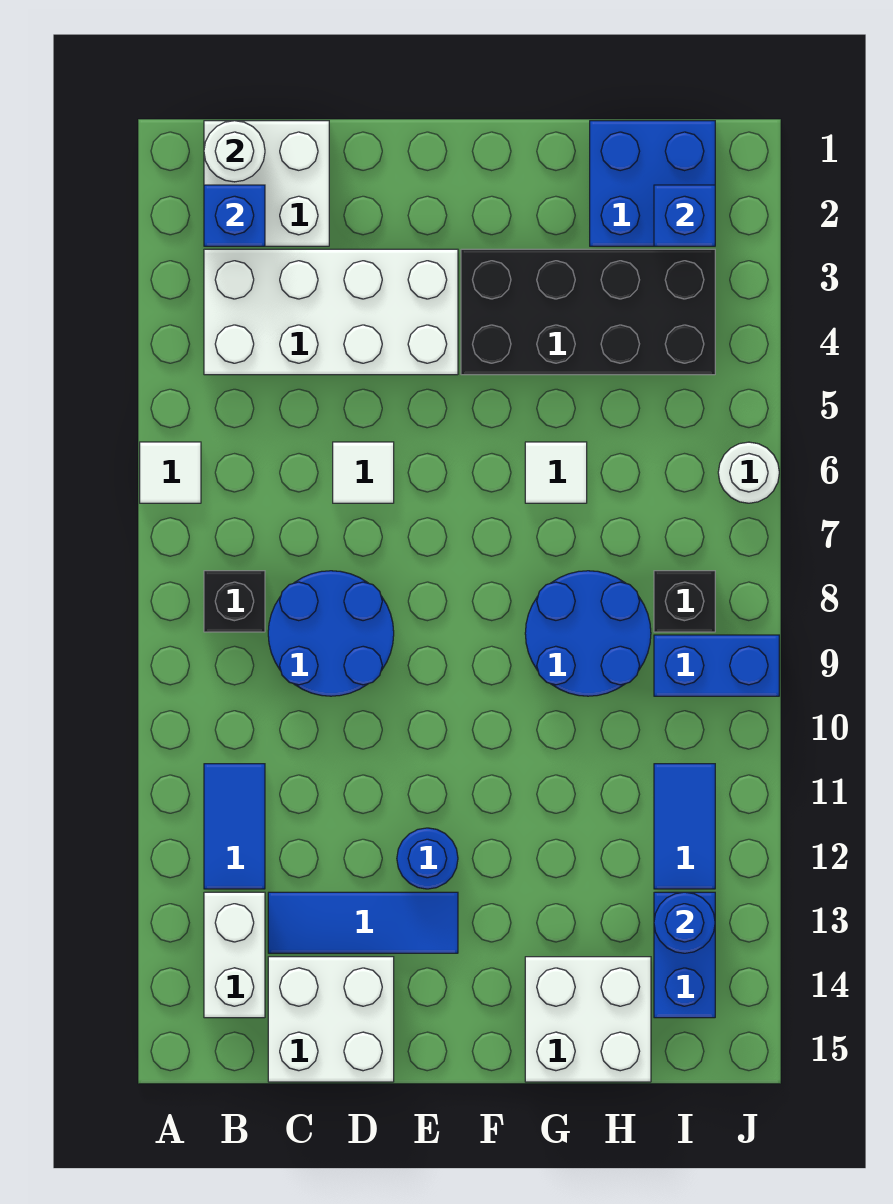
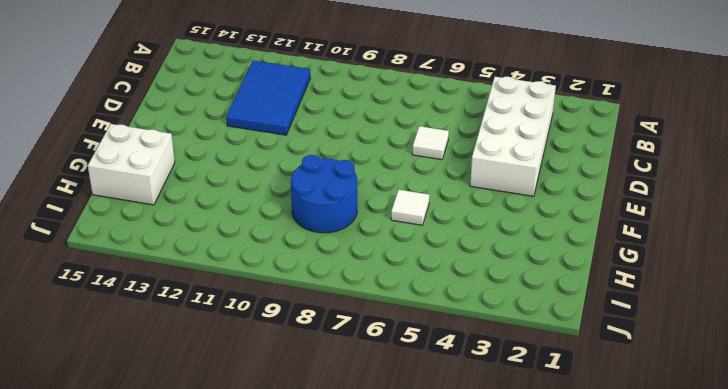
blue tile B11:D12 level 1 -> blue tile B11:B12 level 1
none -> white tile A6 level 1
none -> white brick B1:C2 level 1
none -> black brick B8 level 1

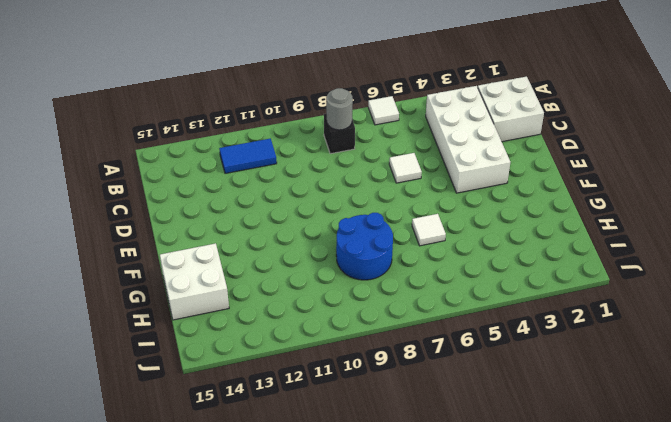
grey round brick B8 level 2 -> none
none -> white brick B13:B14 level 1
none -> blue round brick C8:D9 level 1
none -> blue tile C13:E13 level 1

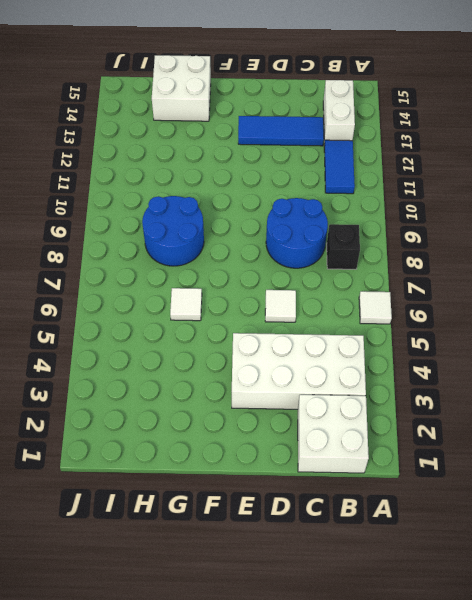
none -> white brick C14:D15 level 1
none -> blue round brick E12 level 1
none -> black brick F3:I4 level 1

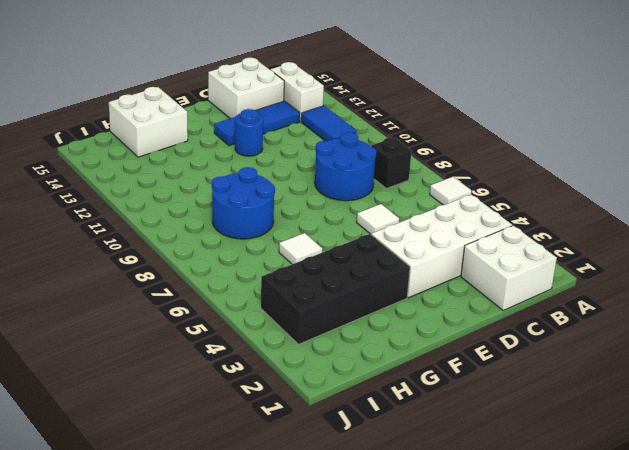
none -> blue brick H1:I2 level 1
none -> black brick I8 level 1
none -> blue brick I9:J9 level 1

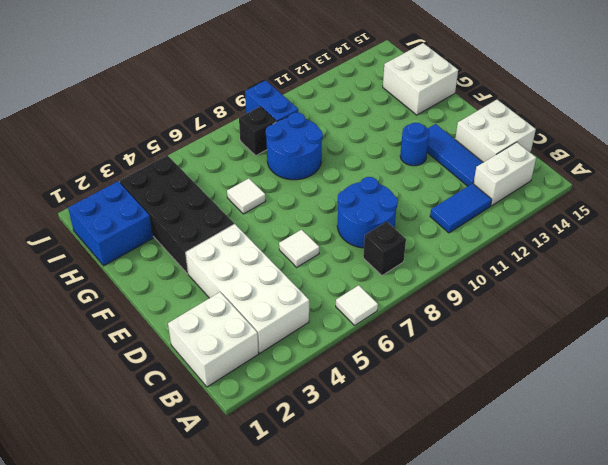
none -> blue tile I11:I12 level 1
none -> blue brick I13:I14 level 1
none -> white round brick J6 level 1

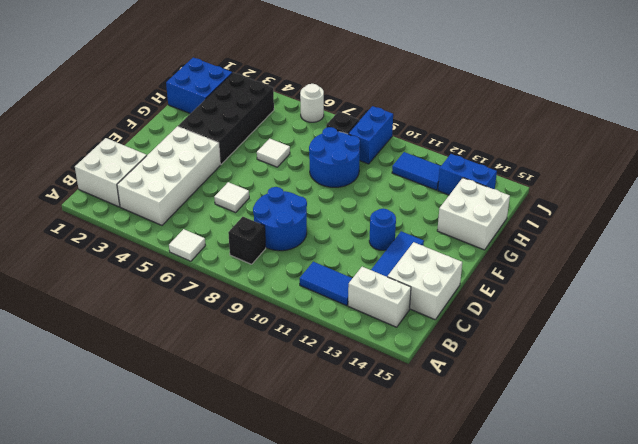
none -> white round brick B1 level 2
none -> blue brick B2 level 2
none -> blue brick I2 level 2

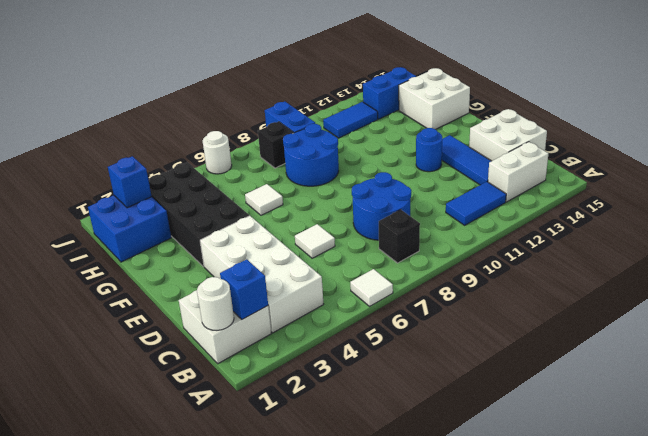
none -> blue round brick I13 level 2

